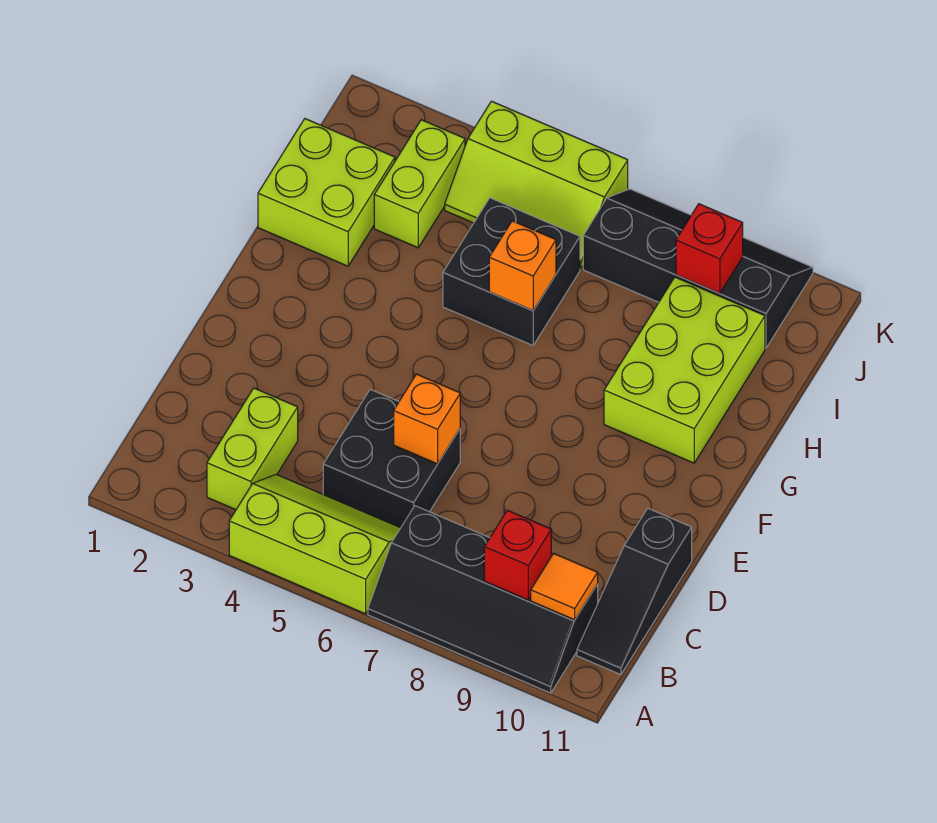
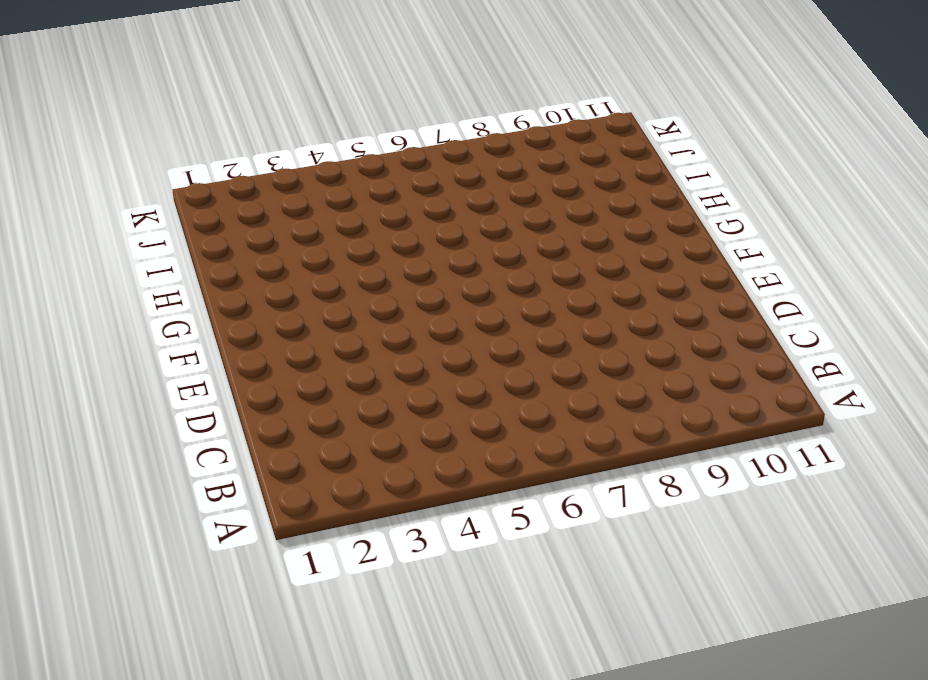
none -> lime slope A4:B6 level 1 top A
none -> black slope A7:B10 level 1 top B
none -> lime brick B3:C3 level 1

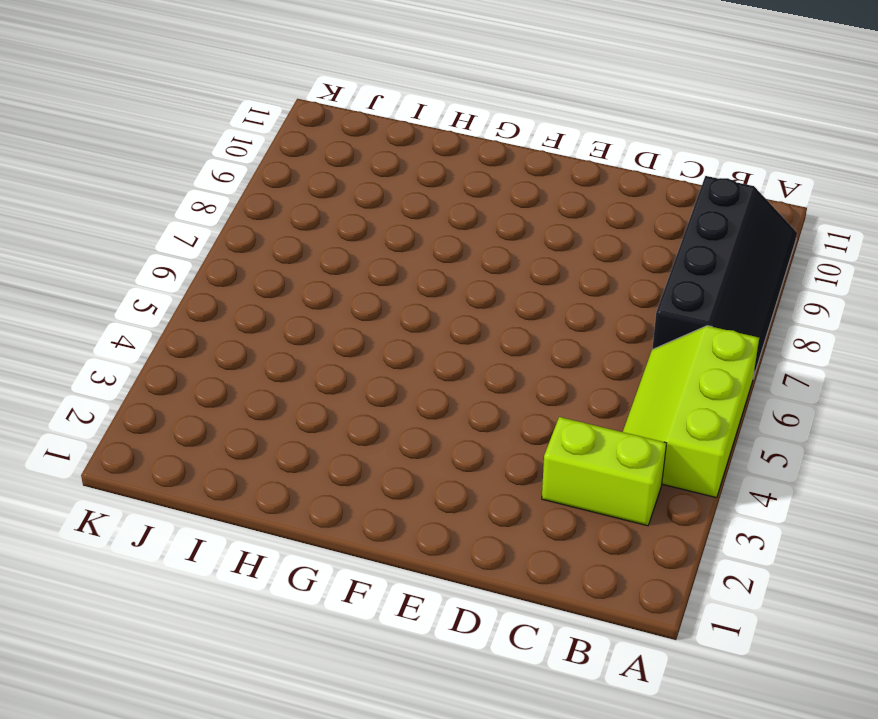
none -> black slope B11:D11 level 1 top D
none -> black brick C5:D6 level 1
none -> lime brick G9:I10 level 1

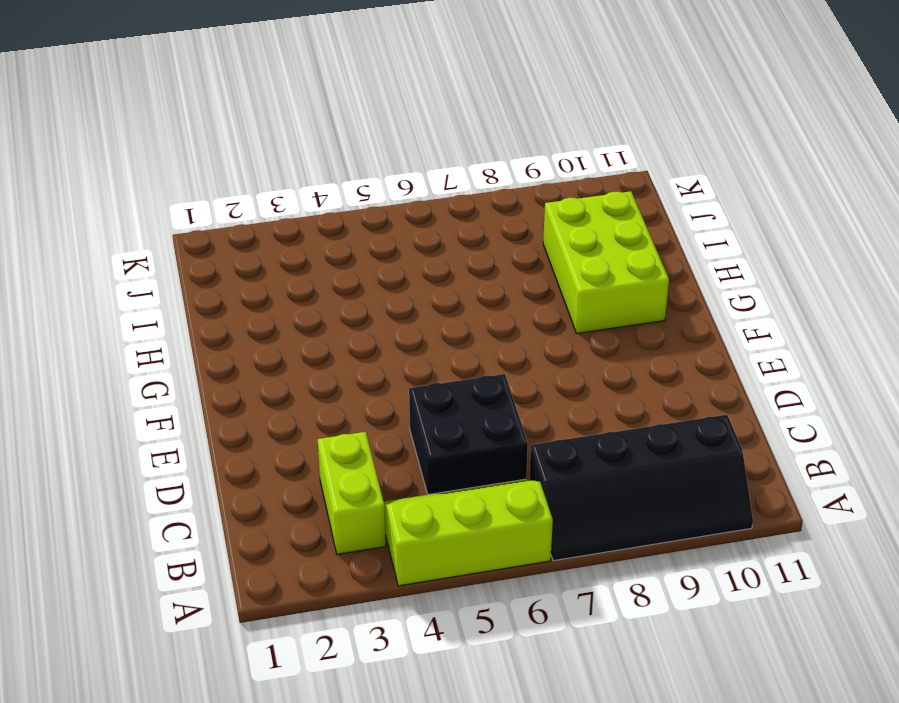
none -> black slope B11:D11 level 1 top D
none -> lime brick H1:I2 level 1
none -> black brick H5:I6 level 1

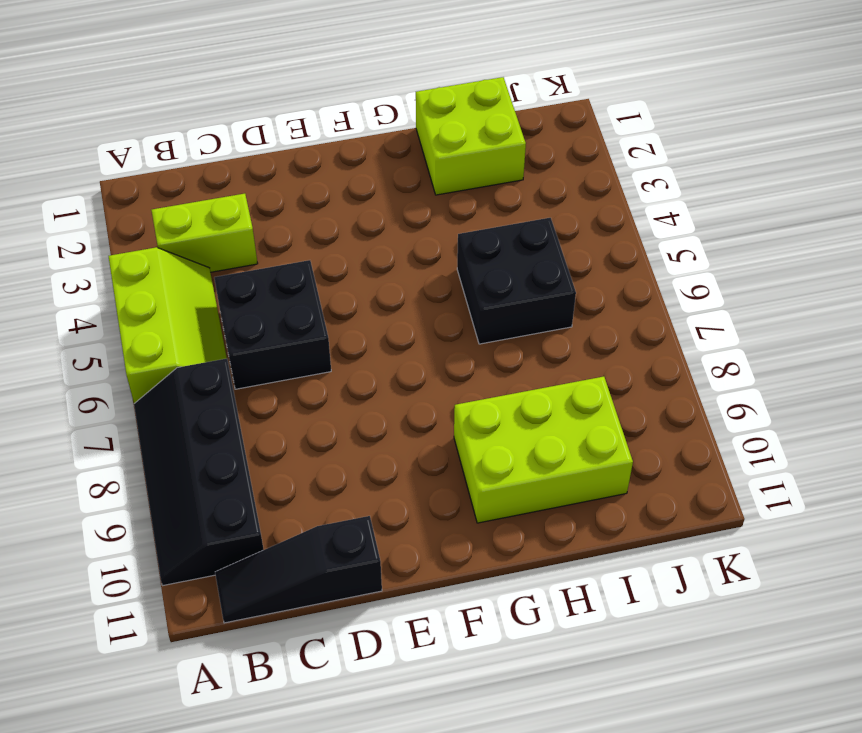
none -> lime brick I3:J3 level 1
none -> lime slope J4:K6 level 1 top K
none -> black slope J7:K10 level 1 top J

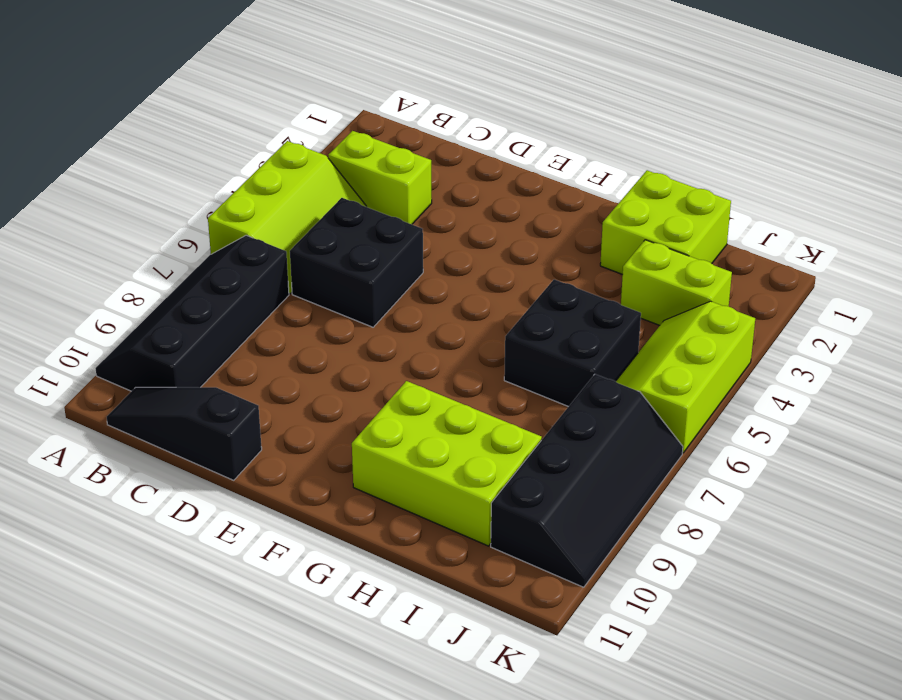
none -> red brick B9 level 2
none -> orange tile B10 level 2
none -> orange brick D6 level 2

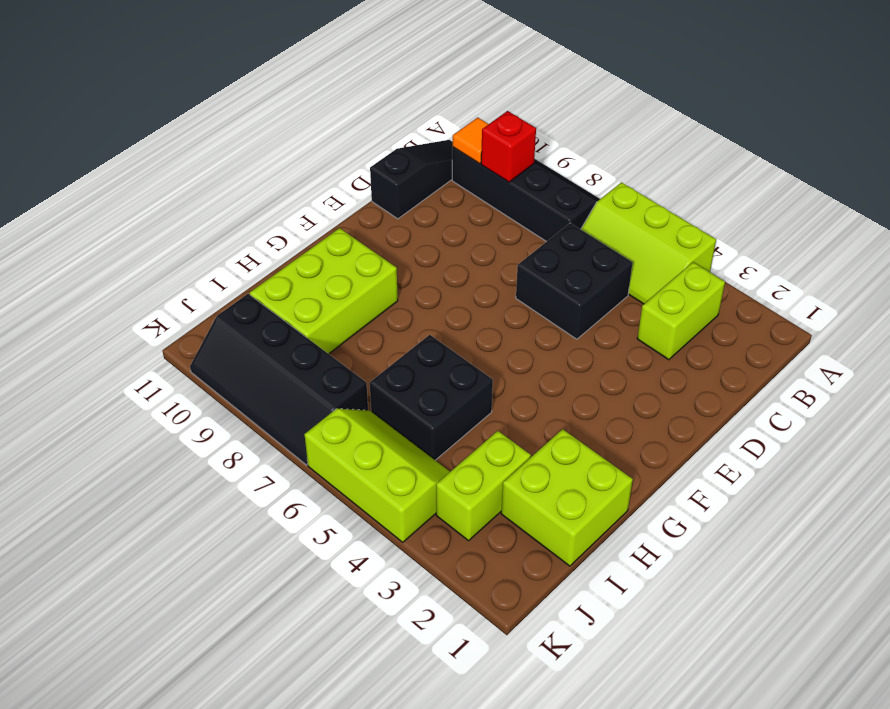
none -> orange brick D6 level 2
none -> orange brick H6 level 2
none -> red brick J9 level 2

